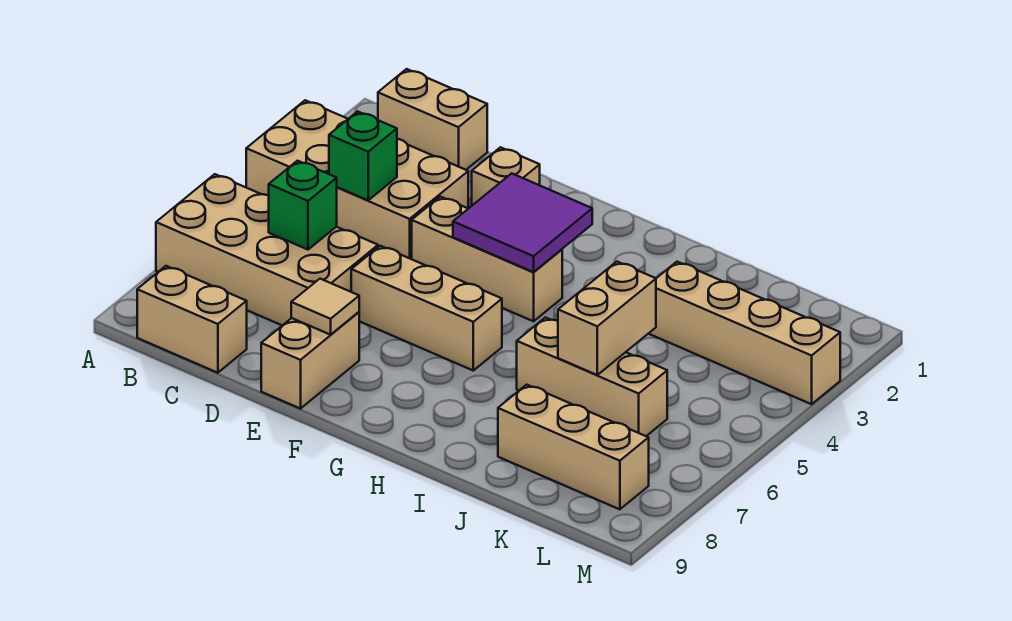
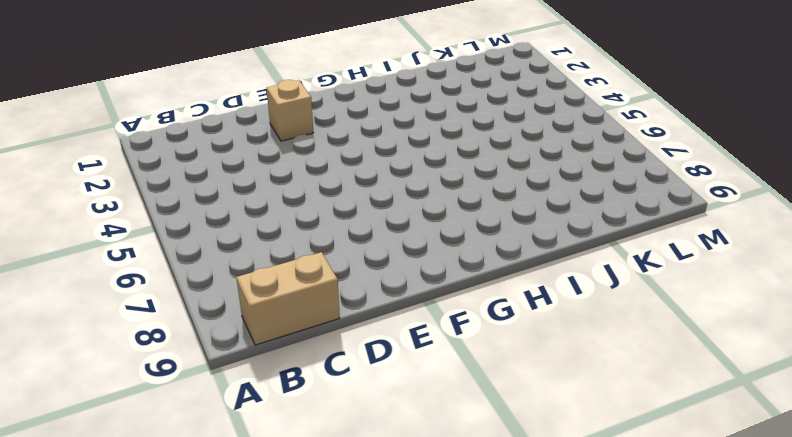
none -> tan brick A3:D4 level 1
none -> tan brick A6:D7 level 1
none -> tan brick B1:C1 level 1

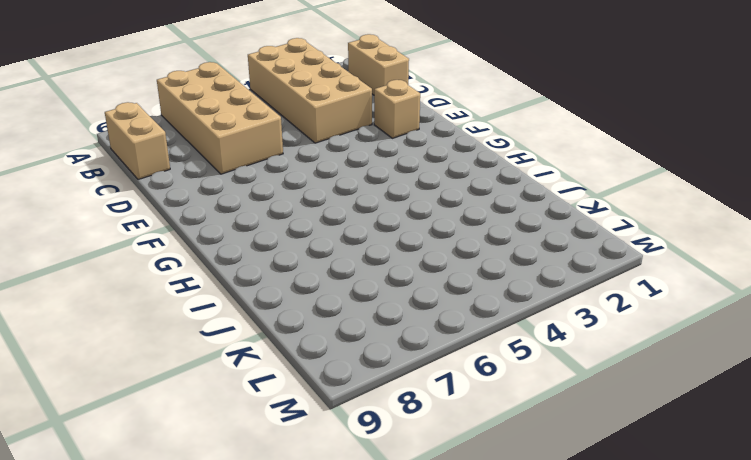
none -> tan brick E4:G4 level 1
none -> tan brick E6:G6 level 1
none -> tan brick E8:E9 level 1

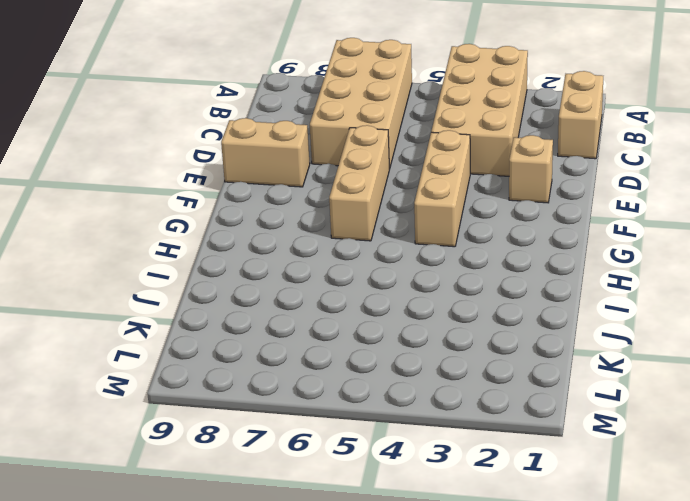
none -> tan brick B9:C9 level 1
none -> tan brick I6:K6 level 1
none -> tan brick J3:M3 level 1

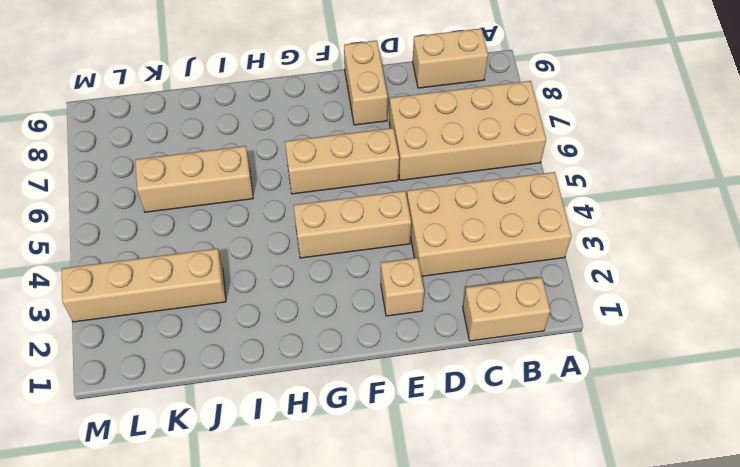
none -> tan brick J8:L8 level 1
none -> green brick C4 level 2
none -> green brick C6 level 2

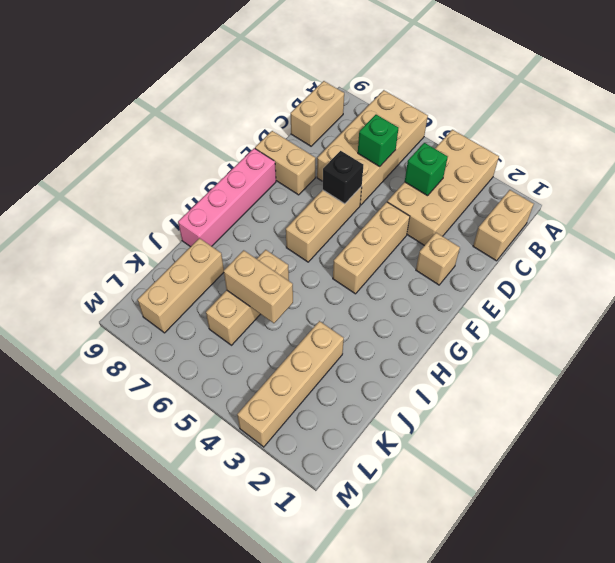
black brick E6 level 2 -> none
pink brick F9:I9 level 1 -> none
none -> tan tile E8 level 2
none -> purple tile F3:G4 level 2

